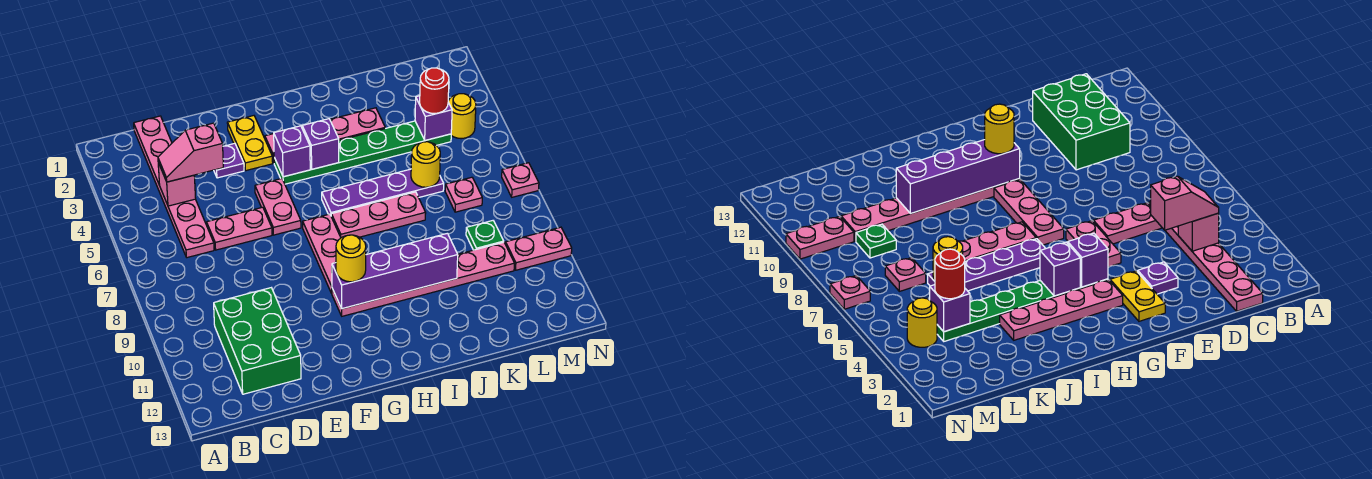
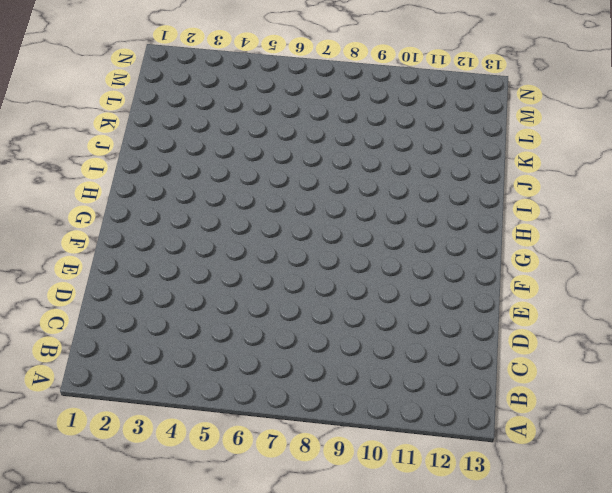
none -> pink plate C1:C6 level 1
none -> green brick C10:D12 level 1
none -> pink plate D6:E6 level 1

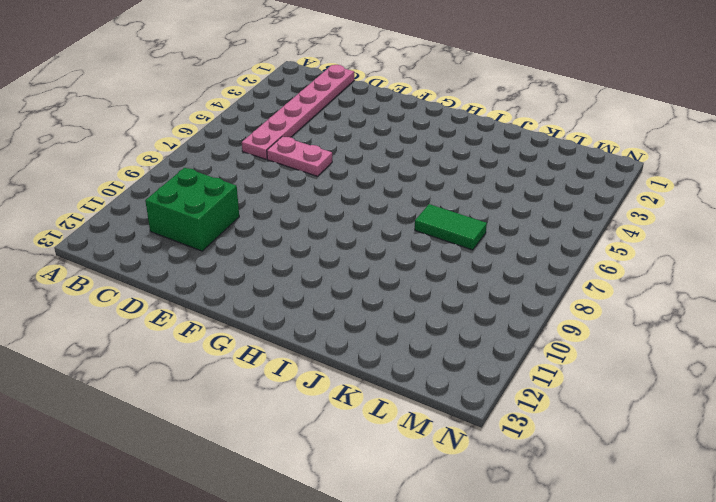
green brick C10:D11 level 1 -> green brick C10:D12 level 1
green tile J7:K7 level 1 -> pink plate H7:J7 level 1
none -> purple plate E3 level 1
none -> yellow plate F2:F3 level 1
none -> pink plate F5:F6 level 1

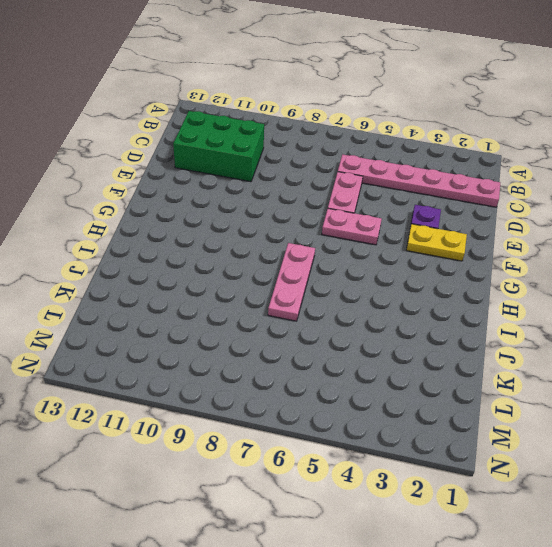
none -> pink plate G3:J3 level 1
none -> green plate G4:L4 level 1
none -> pink plate G7:G9 level 1

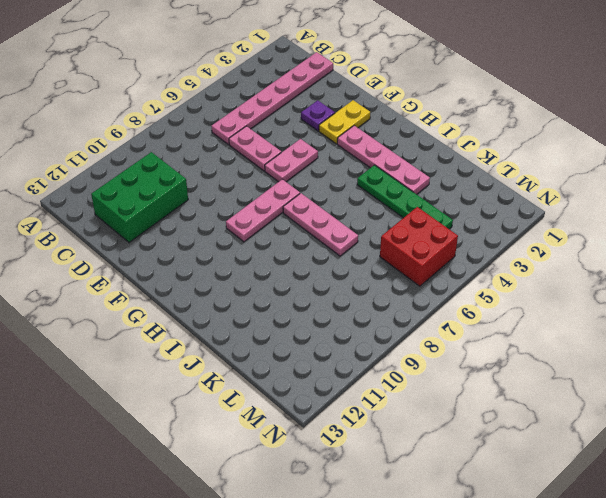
green plate I4:L4 level 1 -> green plate G4:L4 level 1
red brick L5:M6 level 1 -> none
none -> pink plate G10:L10 level 1
none -> purple plate H6:K6 level 1
none -> pink plate L7 level 1

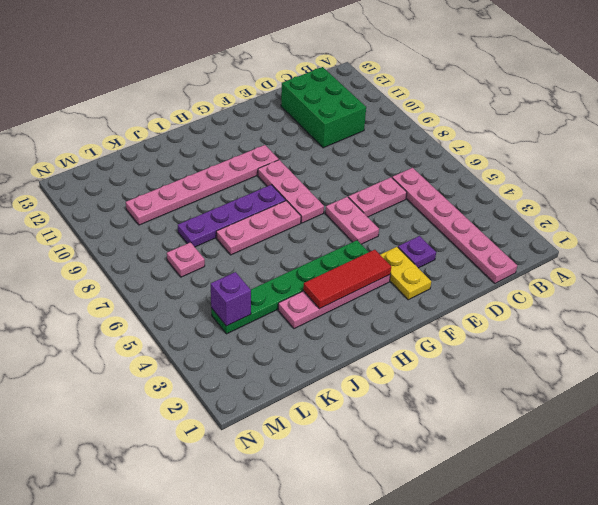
red tile G3:I3 level 2 -> none
purple plate H8:K8 level 1 -> purple plate H6:K6 level 1
none -> green plate L9 level 1
none -> yellow round brick M4 level 1
none -> pink plate M10:N10 level 1

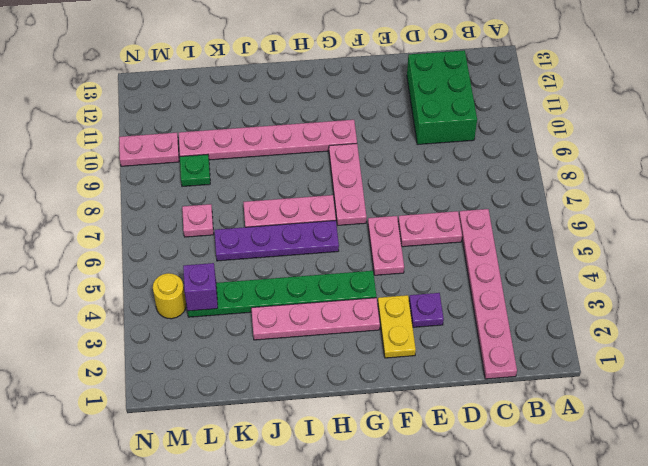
none -> pink plate N7 level 1
none -> pink brick C4 level 2
none -> purple brick G4 level 2

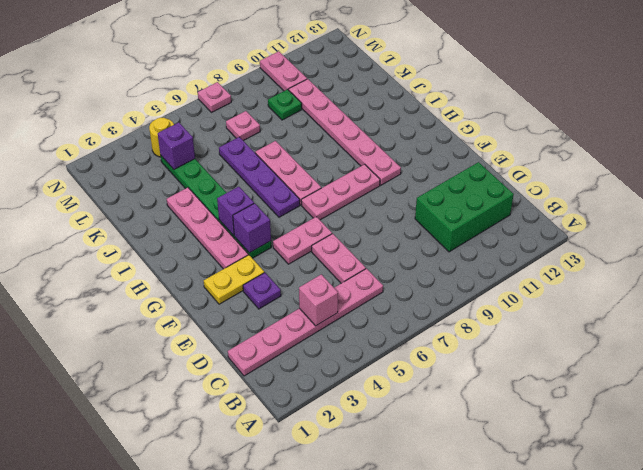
none -> purple brick G10:J10 level 2
none -> yellow round brick K6 level 2
none -> pink slope C4:D4 level 3 top D

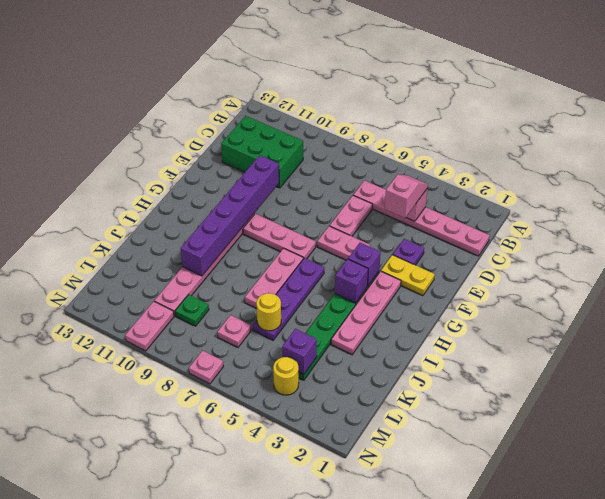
purple brick E10:J10 level 2 -> purple brick G10:J10 level 2
none -> yellow round brick G10 level 3
none -> red round brick L4 level 3

